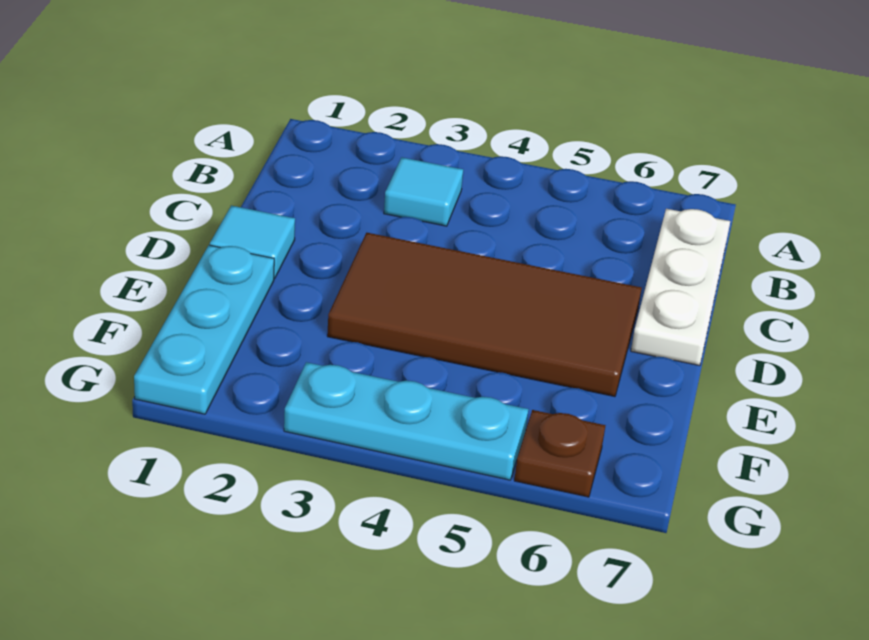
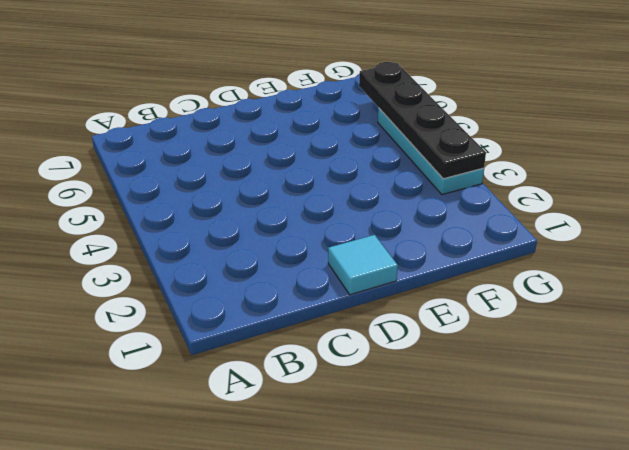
black plate G3:G6 level 2 -> none
none -> cyan tile B3 level 1
none -> white plate B7:D7 level 1

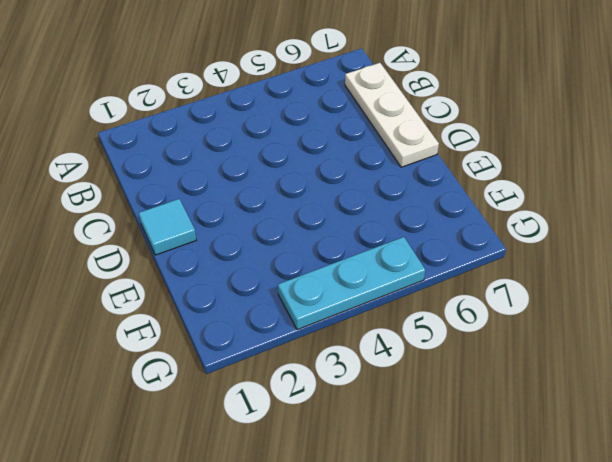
none -> cyan tile B3 level 1
none -> brown tile D3:E6 level 1

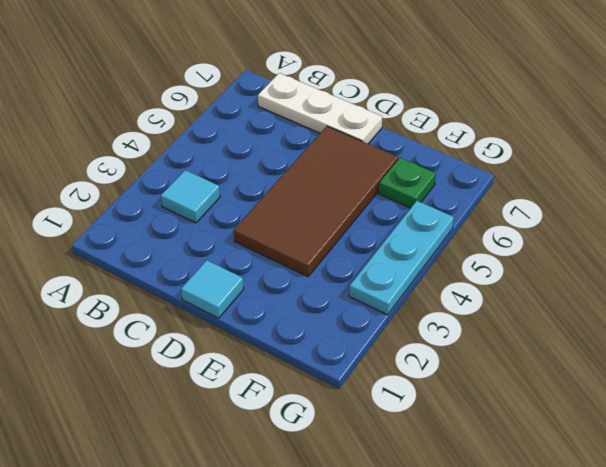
green plate F6 level 1 -> none
none -> cyan plate E1:G1 level 1
none -> brown plate G6 level 1

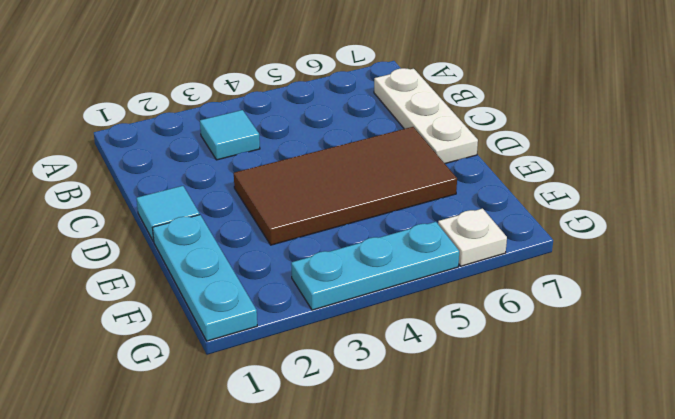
white plate G6 level 1 -> brown plate G6 level 1

